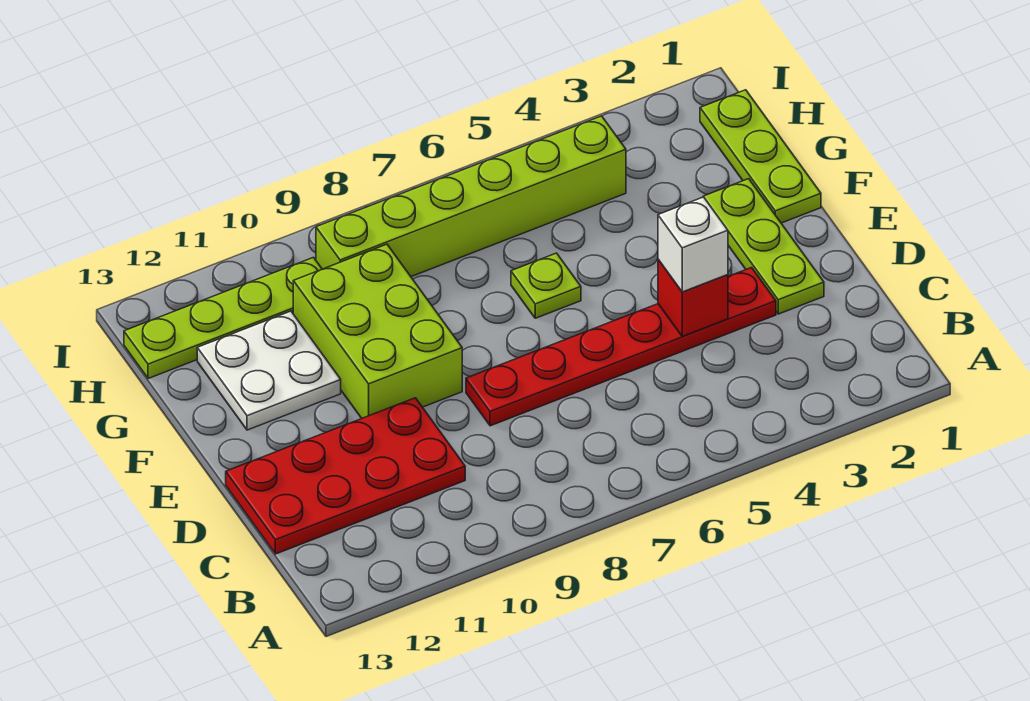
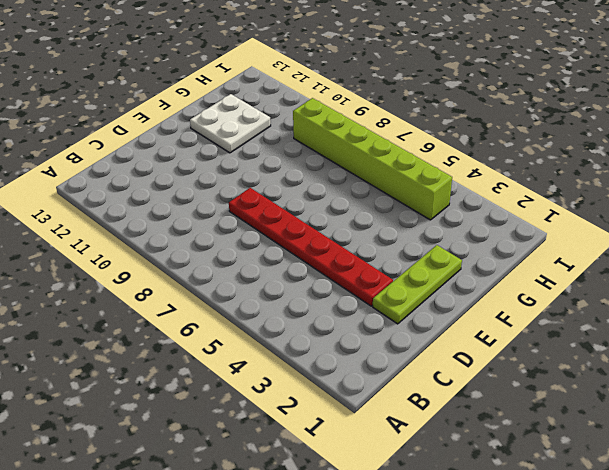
none -> red plate C10:D13 level 1
none -> lime brick E9:G10 level 1

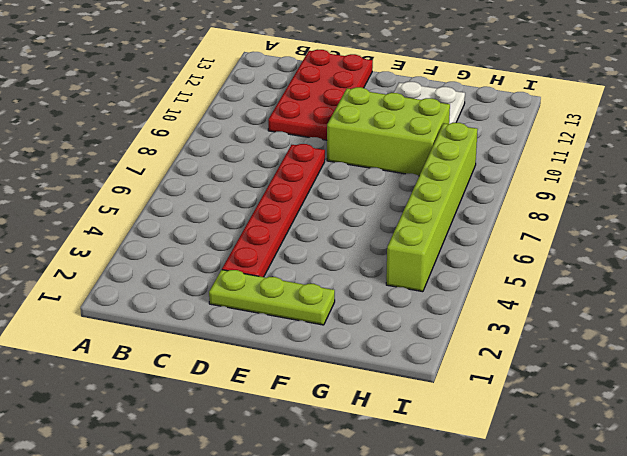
none -> lime plate F1:H1 level 1
none -> lime plate F6 level 1

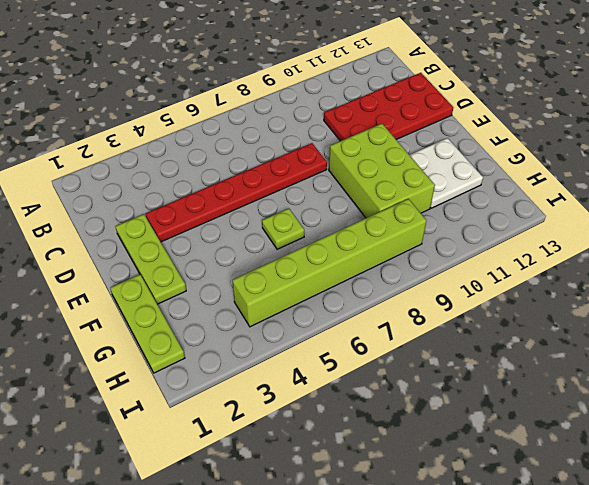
none -> lime plate H10:H13 level 1
none -> red brick D4 level 2

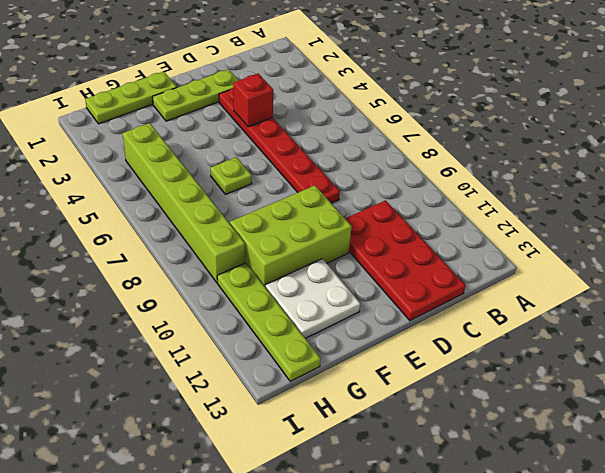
none -> white brick D4 level 3

